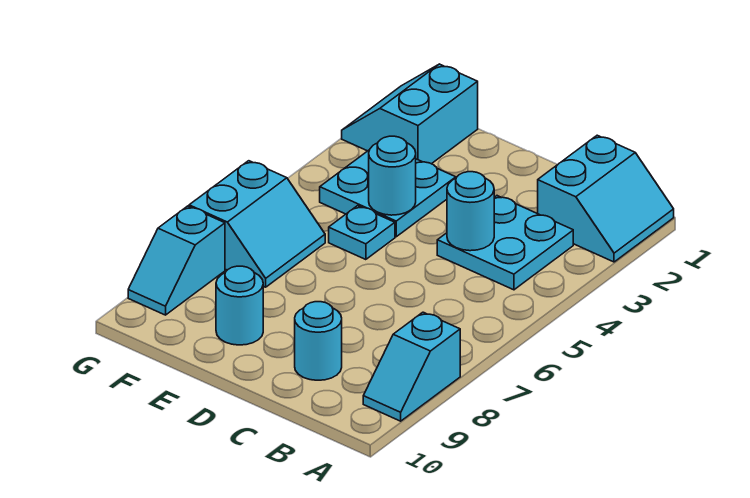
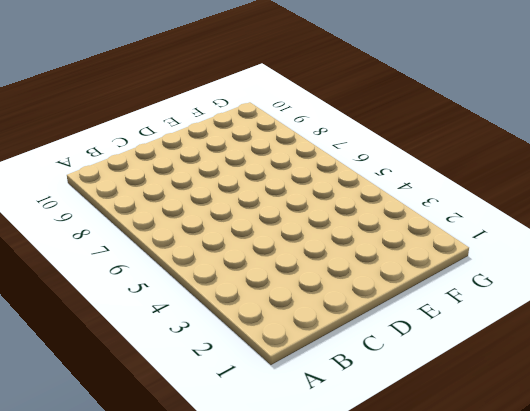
none -> cyan slope A1:B2 level 1 top B
none -> cyan slope A8:A9 level 1 top 8
none -> cyan plate B3:C4 level 1

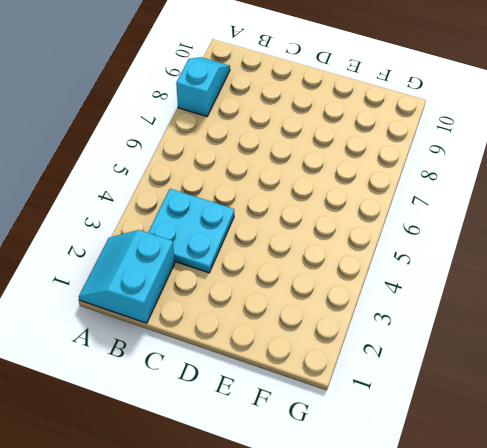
none -> cyan round brick C9 level 1
none -> cyan plate E3:F4 level 1
none -> cyan plate E5 level 1

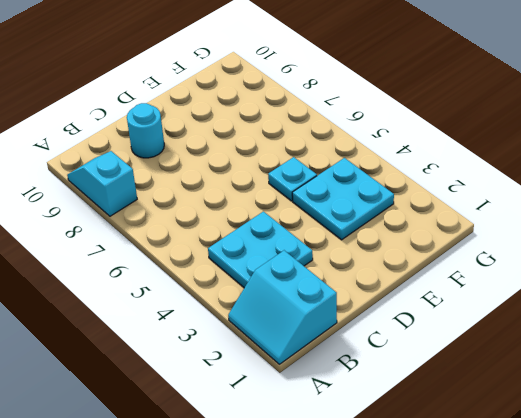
none -> cyan round brick E9 level 1
none -> cyan slope F1:G2 level 1 top F
none -> cyan slope F6:G7 level 1 top G

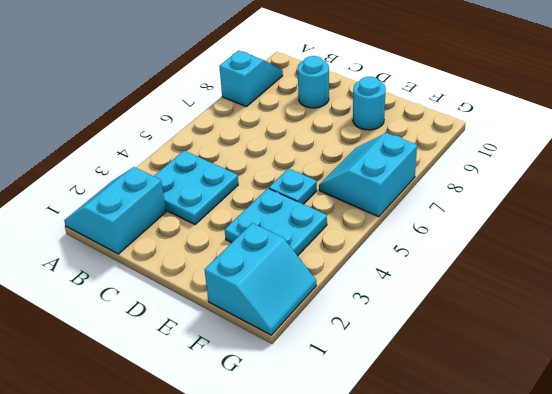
none -> cyan slope G8:G9 level 1 top 8
none -> cyan round brick C4 level 2
none -> cyan round brick E4 level 2

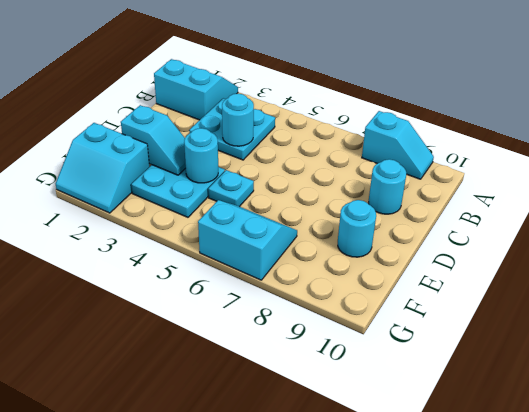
cyan slope E2:E3 level 2 top 2 -> cyan slope G8:G9 level 1 top 8

